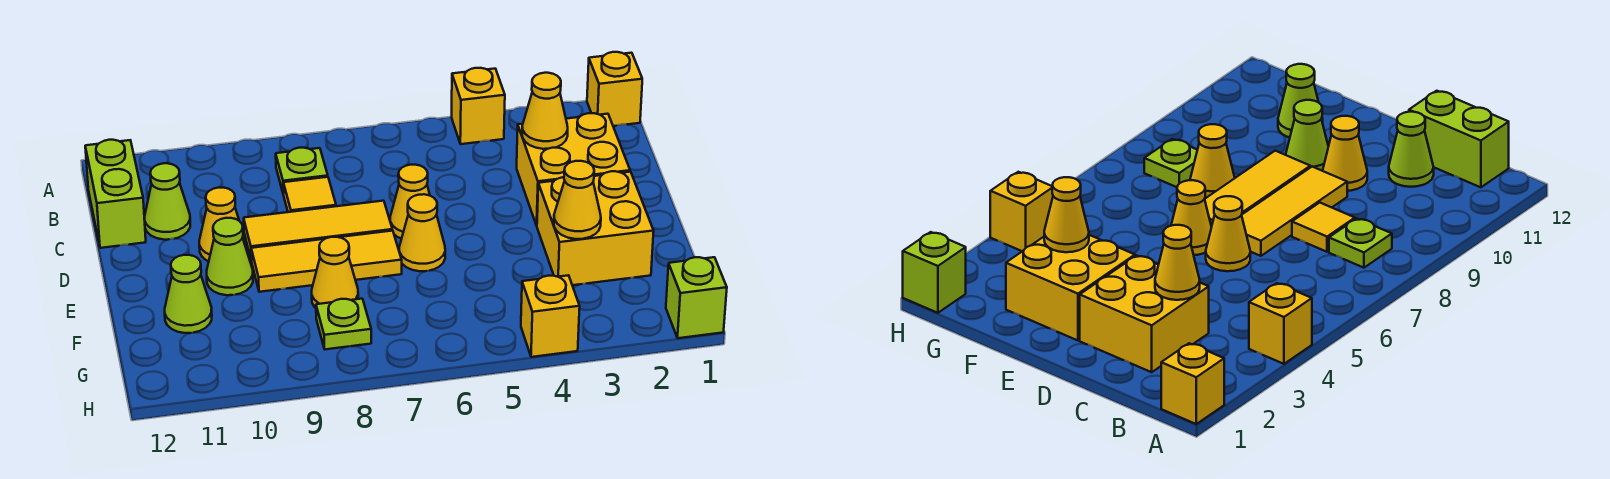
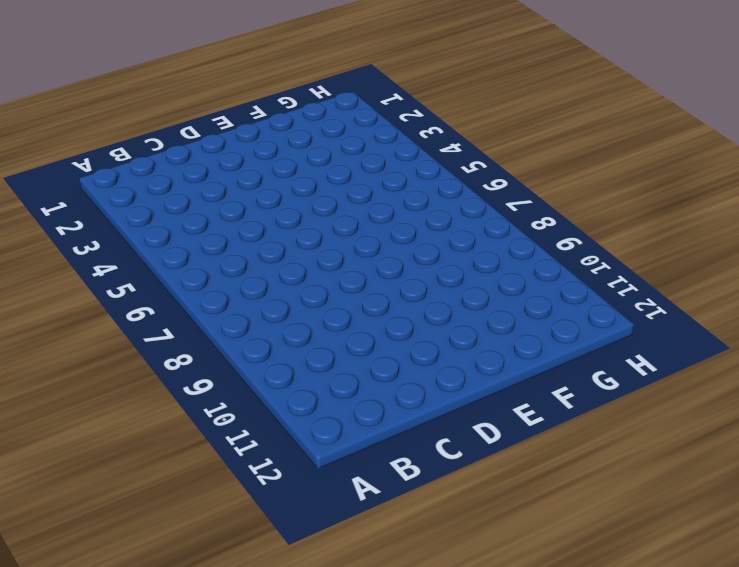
none -> yellow brick A1 level 1
none -> yellow brick A4 level 1
none -> lime plate B8 level 1

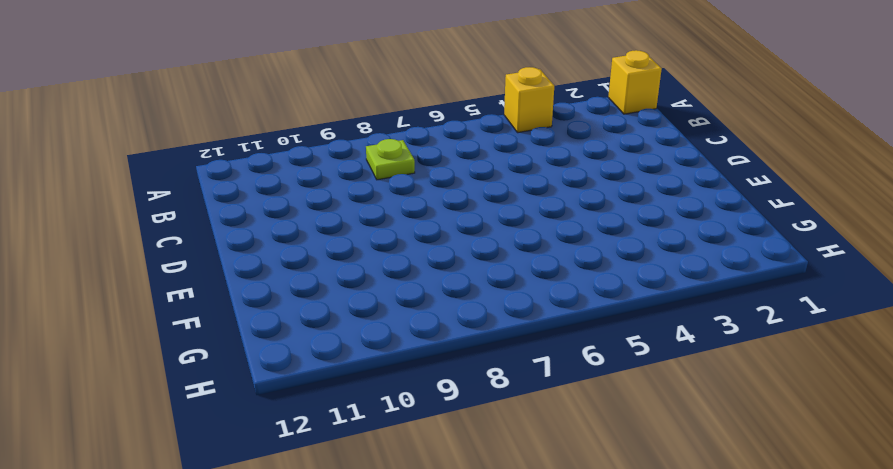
none -> lime brick B12:C12 level 1
none -> yellow brick C2:D3 level 1
none -> yellow tile C8 level 1

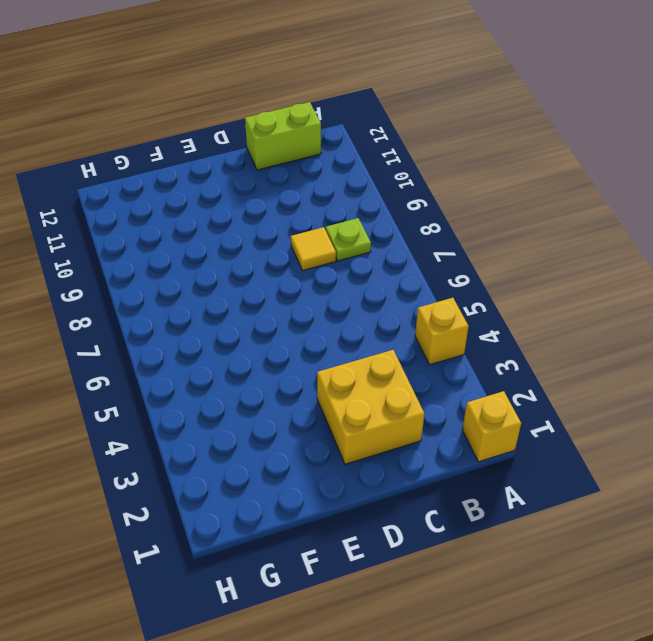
none -> lime cone C11 level 1
none -> yellow cone D6 level 1
none -> yellow tile D7:D9 level 1

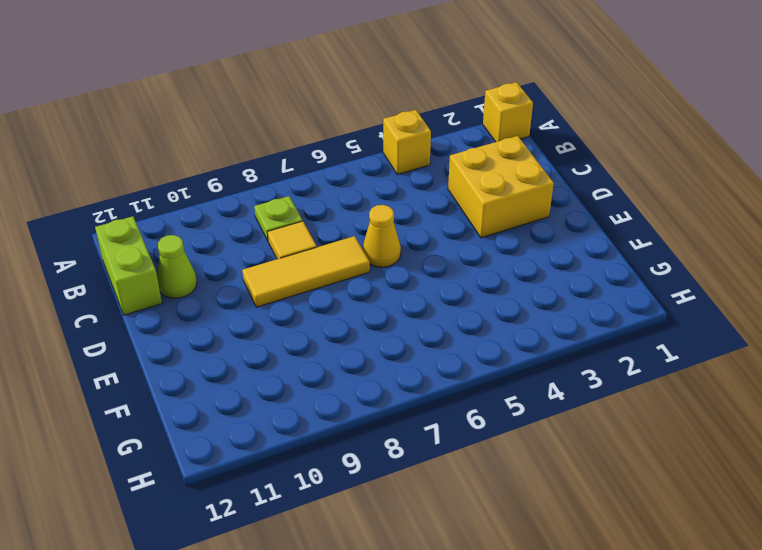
none -> yellow cone D10 level 1
none -> yellow brick E2:F3 level 1
none -> yellow cone E6 level 1

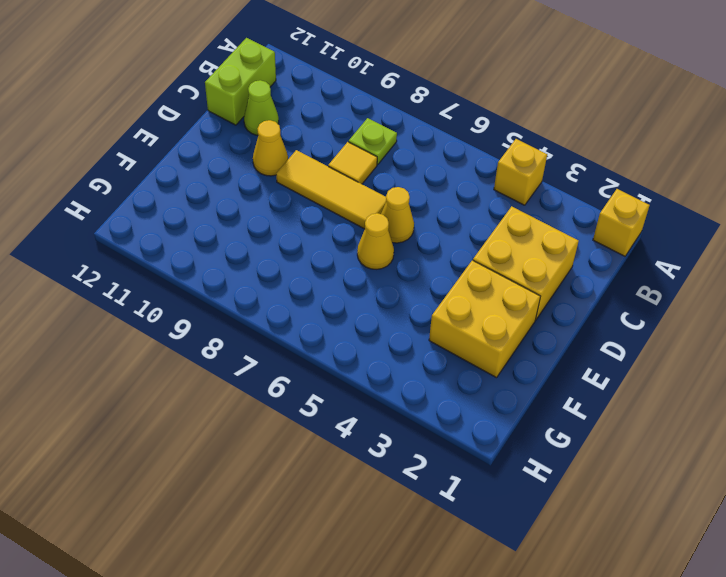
none -> yellow tile E7:E9 level 1
none -> lime cone E10 level 1
none -> yellow cone F8 level 1

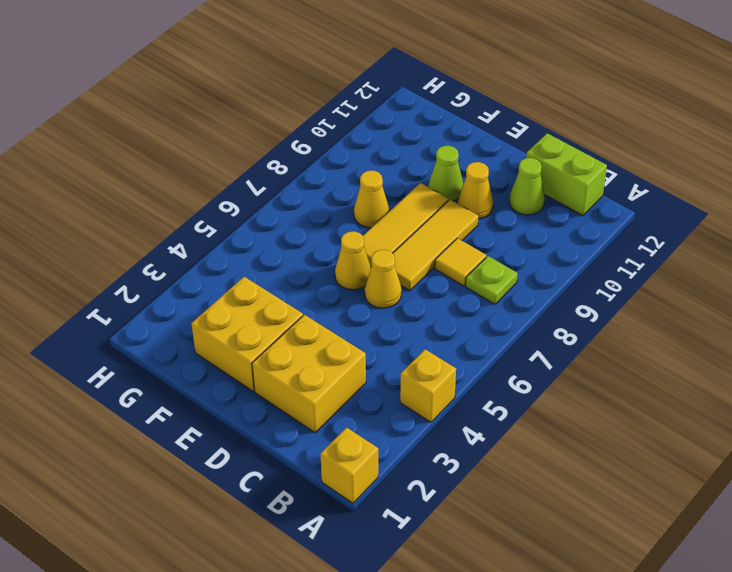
none -> lime cone F11 level 1
none -> lime plate G8 level 1
none -> lime brick H1 level 1

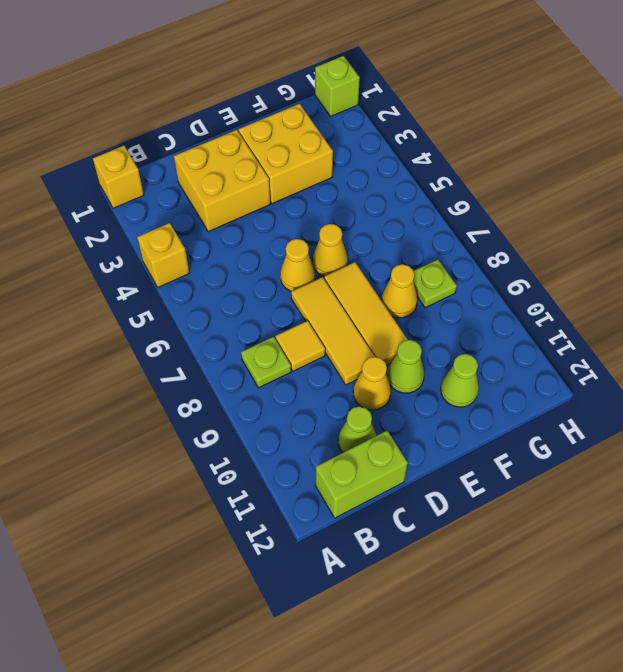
none -> yellow brick H4 level 1
none -> yellow cone C3 level 2
none -> yellow cone F3 level 2

